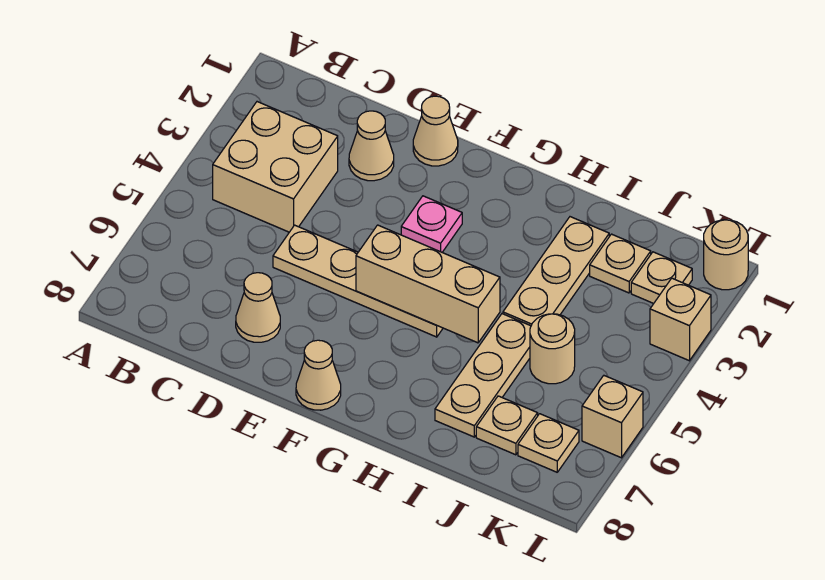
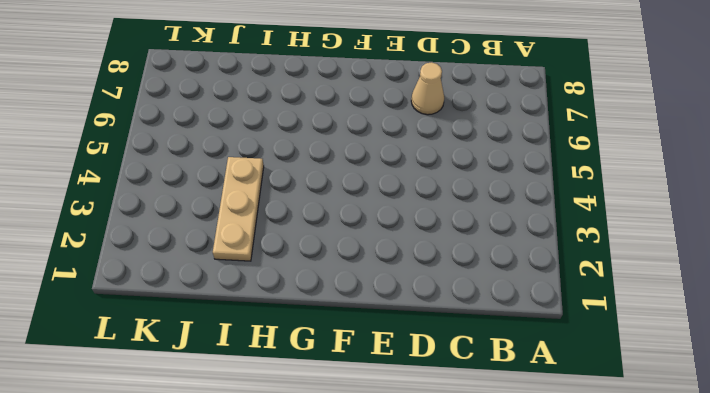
none -> tan brick B3:C4 level 1
none -> tan cone D2 level 1
none -> tan plate D5:G5 level 1

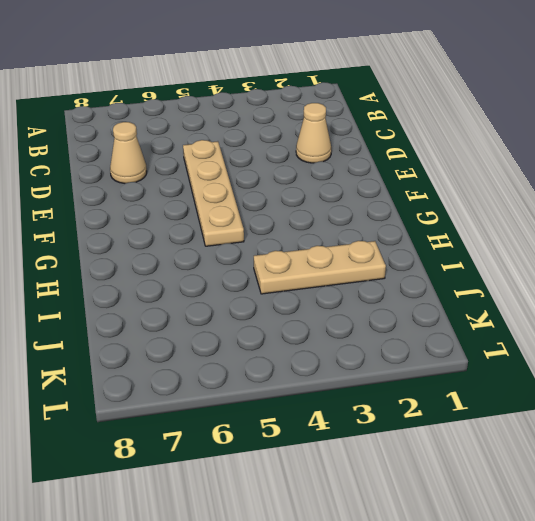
none -> tan brick B3:C4 level 1
none -> tan cone E1 level 1
none -> pink plate F3 level 1

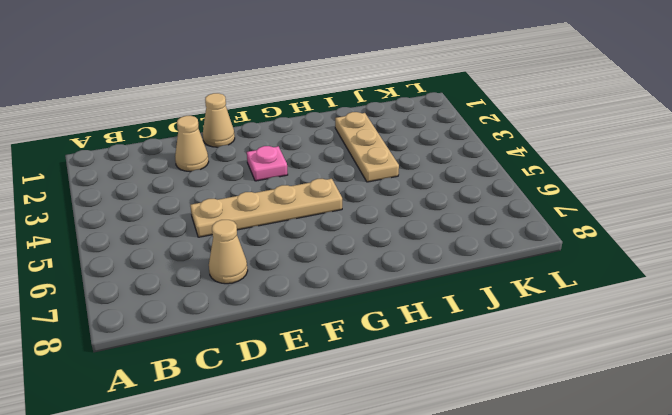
none -> tan brick B3:C4 level 1
none -> tan cone F8 level 1
none -> tan plate I5:I7 level 1

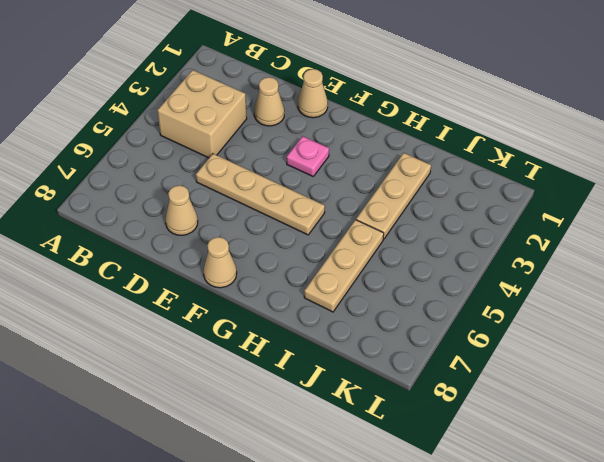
none -> tan plate J2 level 1
none -> tan round brick J5 level 1
none -> tan plate J7 level 1

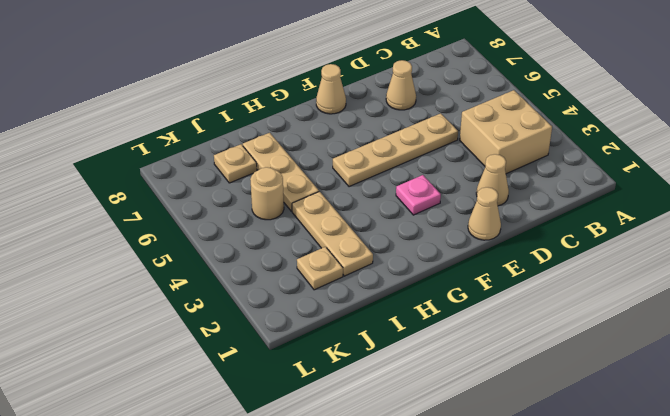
none -> tan plate K2 level 1
none -> tan plate K7 level 1
none -> tan round brick L1 level 1

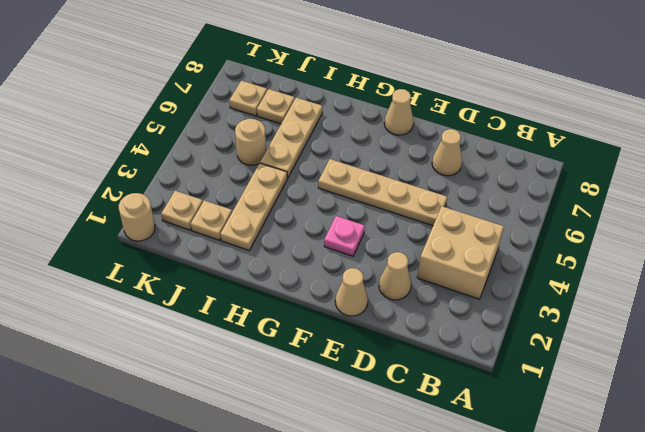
none -> tan brick L3 level 1
none -> tan brick L6 level 1
none -> tan brick F5:H5 level 2

